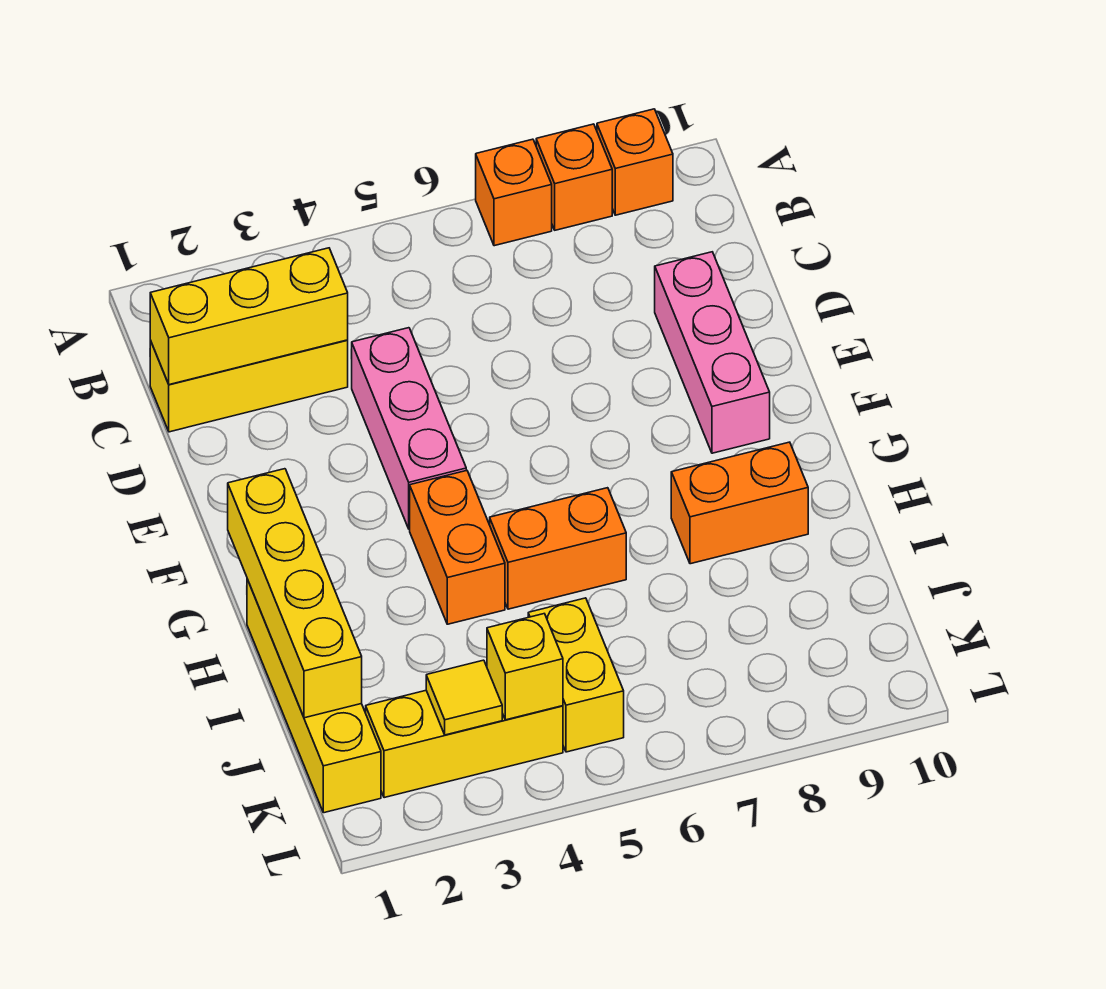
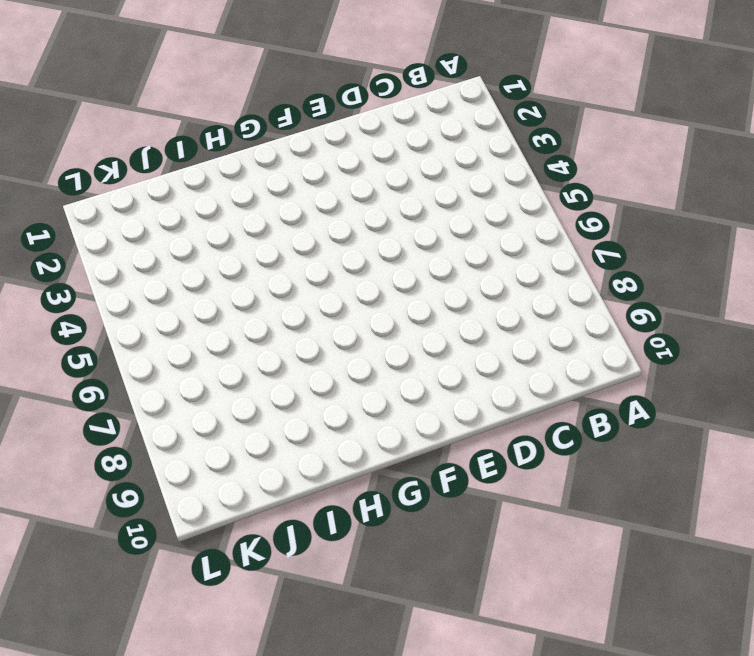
none -> orange brick A7 level 1
none -> orange brick A8 level 1
none -> orange brick A9 level 1

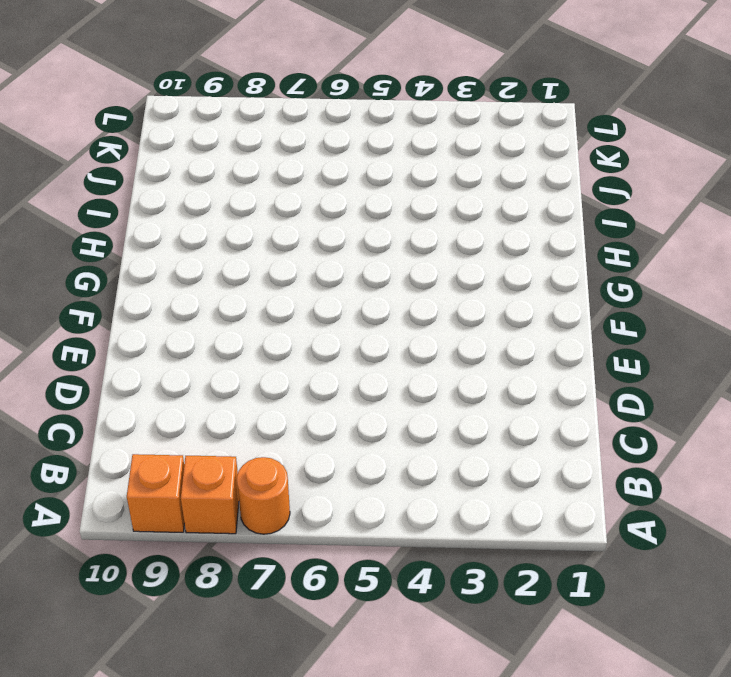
orange round brick A7 level 1 -> orange brick A7 level 1
none -> yellow brick C1:C3 level 1
none -> pink brick D4:F4 level 1
none -> pink brick D9:F9 level 1

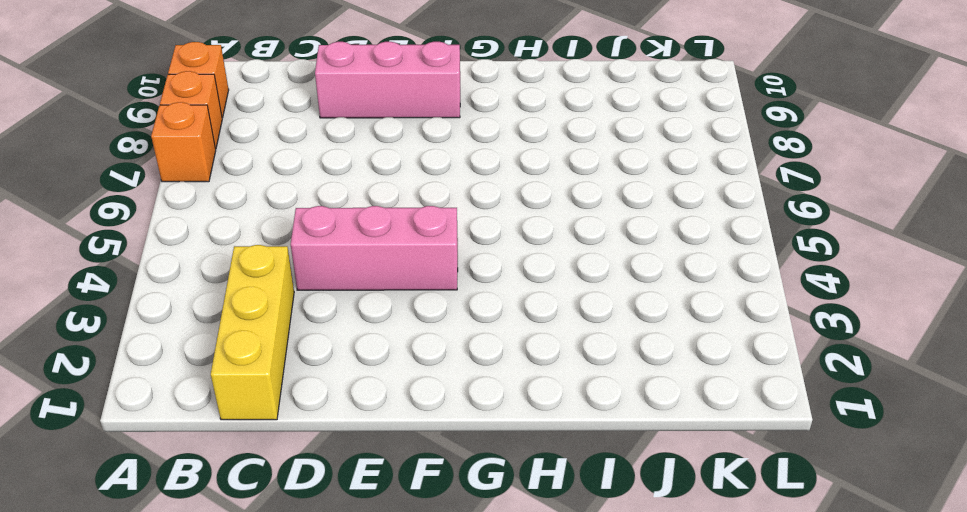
none -> orange brick G4:H4 level 1
none -> yellow brick H1:K1 level 1
none -> orange brick H5:H6 level 1

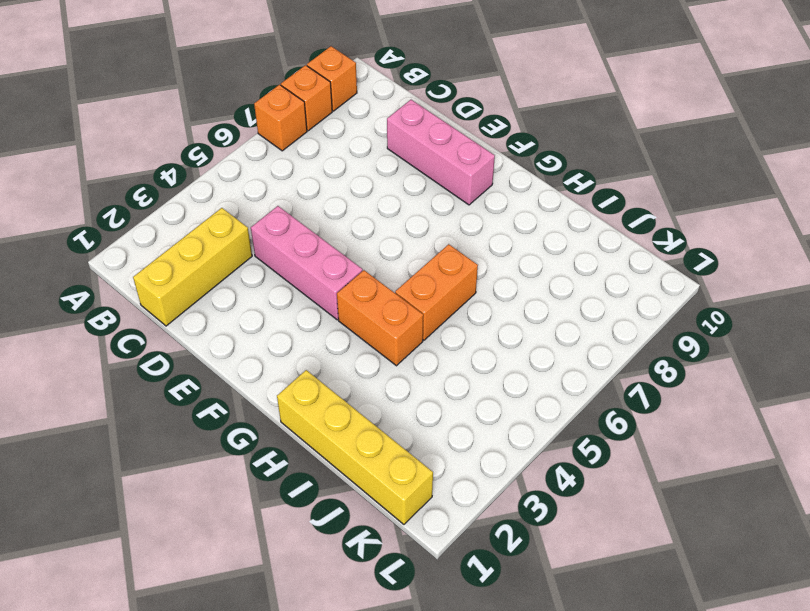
none -> orange brick H8:H9 level 1
none -> yellow brick J5:K5 level 1
none -> yellow brick K2:K4 level 1

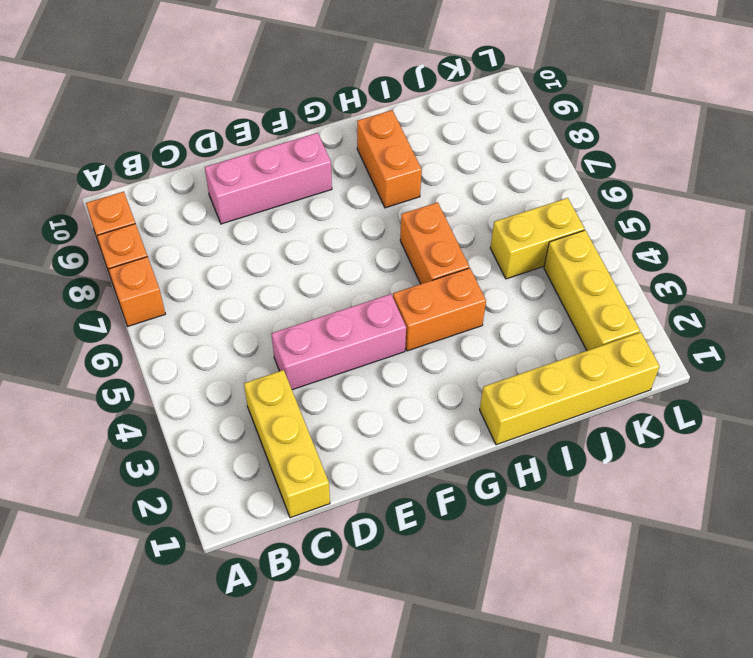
none -> yellow brick C1:C3 level 2
none -> yellow brick G1:J1 level 2
none -> yellow tile K3 level 2

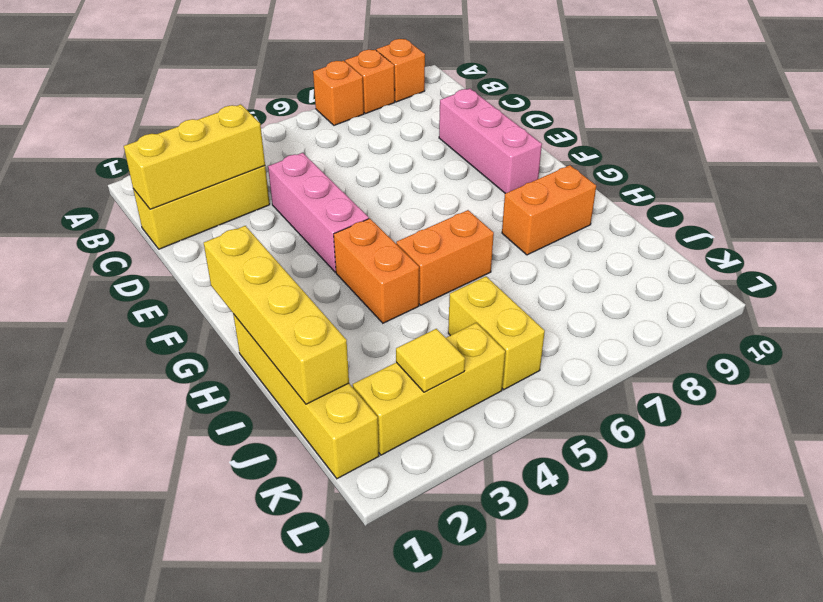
none -> yellow brick K4 level 2

